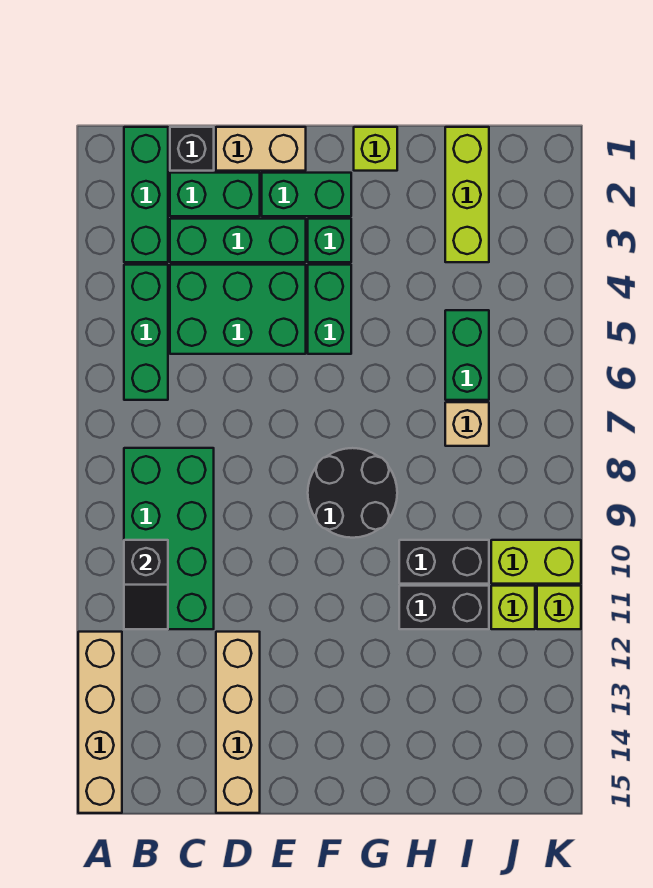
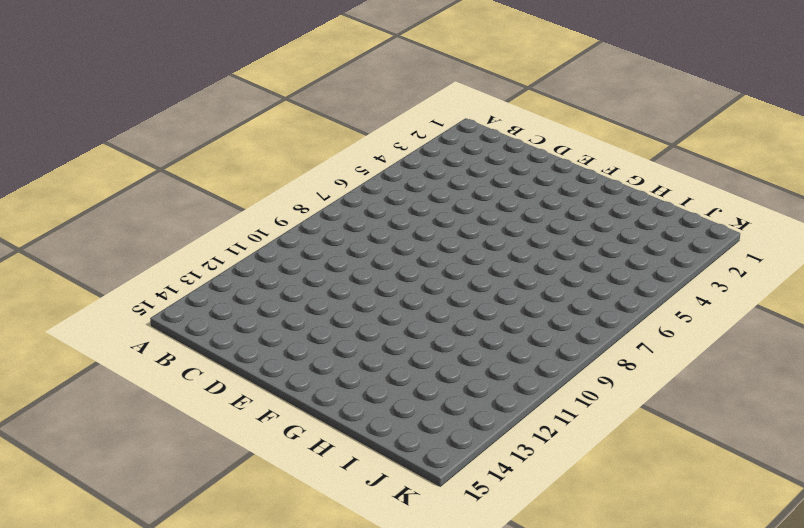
none -> tan brick A12:A15 level 1
none -> green brick B1:B3 level 1
none -> green brick B4:B6 level 1

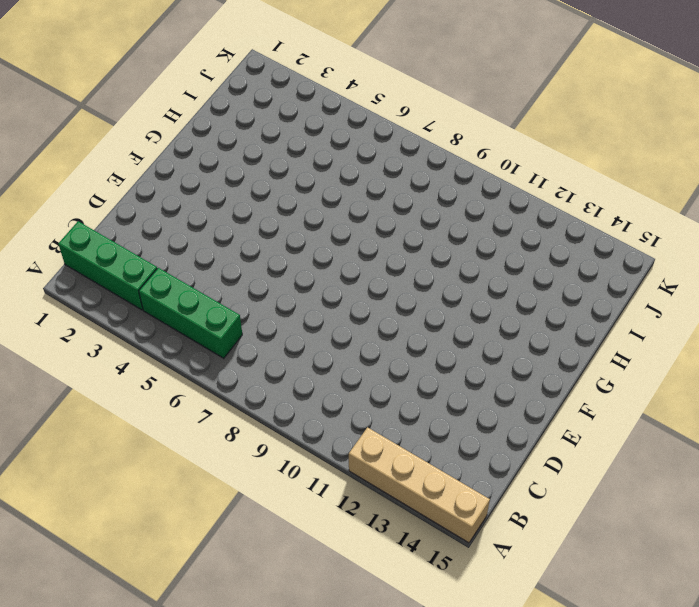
none -> green brick B8:C11 level 1
none -> black brick C1 level 1
none -> green brick C2:D2 level 1

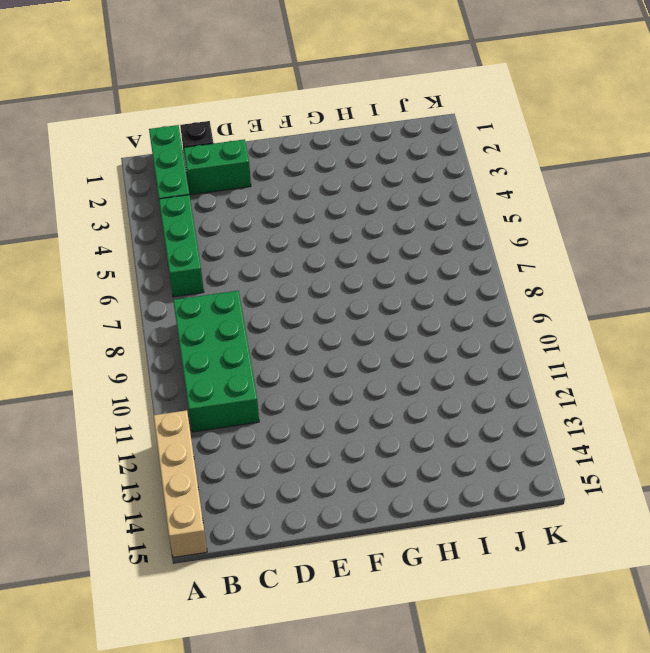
none -> green brick C3:E3 level 1
none -> green brick C4:E5 level 1
none -> tan brick D1:E1 level 1

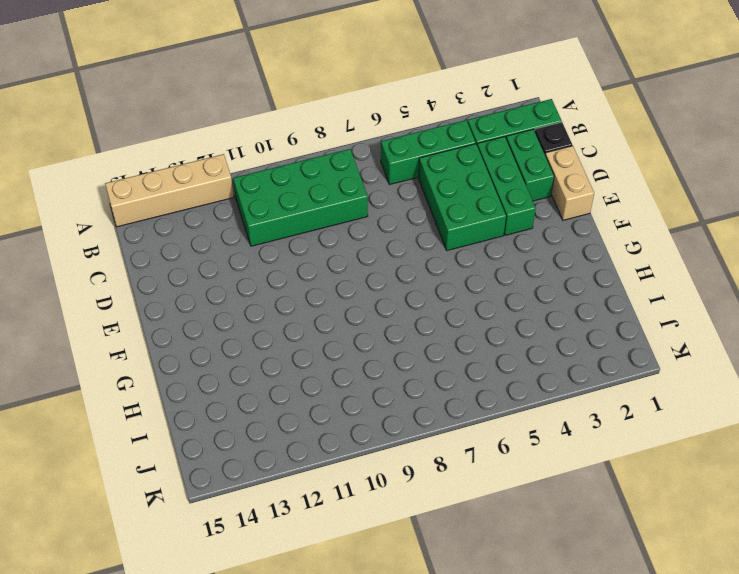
none -> tan brick D12:D15 level 1
none -> green brick E2:F2 level 1
none -> green brick F3 level 1

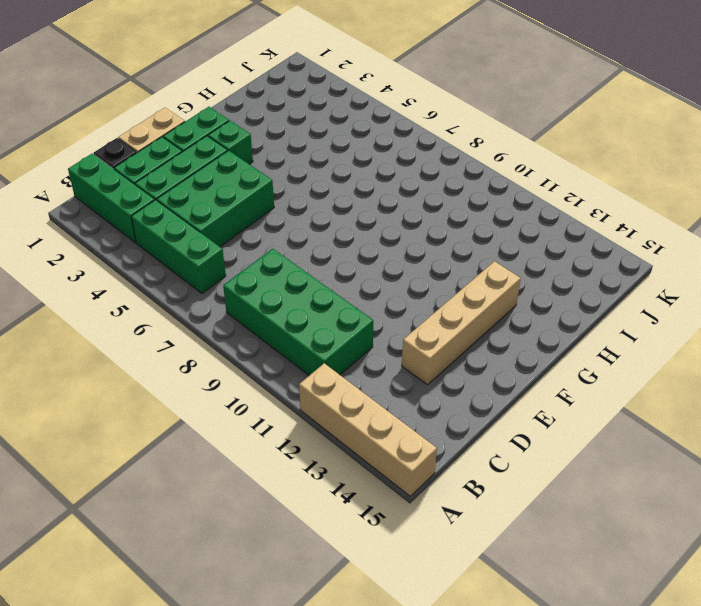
tan brick D13:G13 level 1 -> tan brick D12:D15 level 1
none -> green brick F4:F5 level 1
none -> black round brick F8:G9 level 1
none -> lime brick G1 level 1

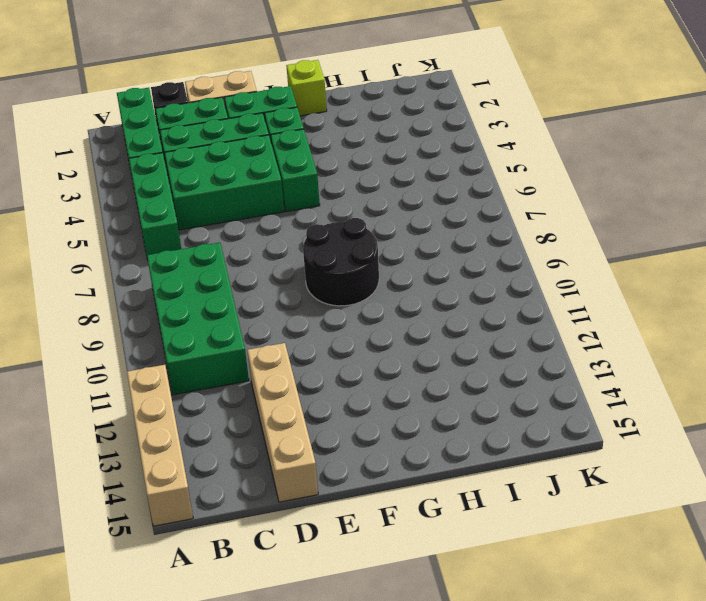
none -> black brick H10:I10 level 1
none -> black brick H11:I11 level 1
none -> lime brick I1:I3 level 1

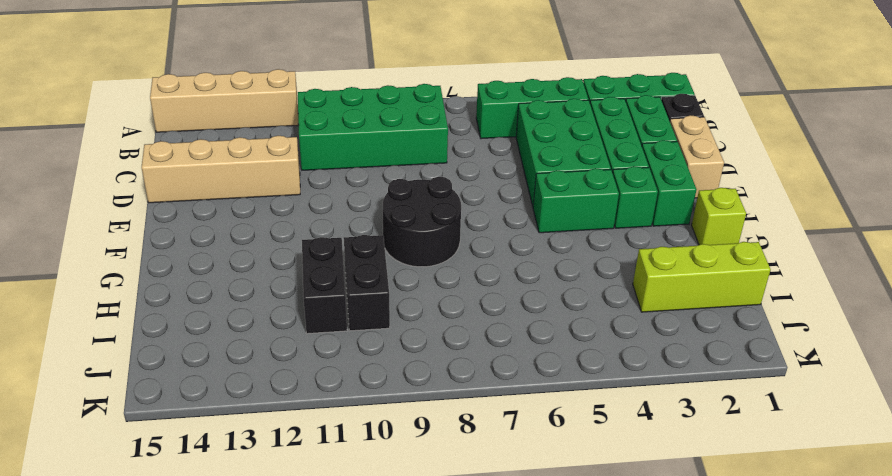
none -> green brick I5:I6 level 1
none -> tan brick I7 level 1
none -> lime brick J10:K10 level 1

